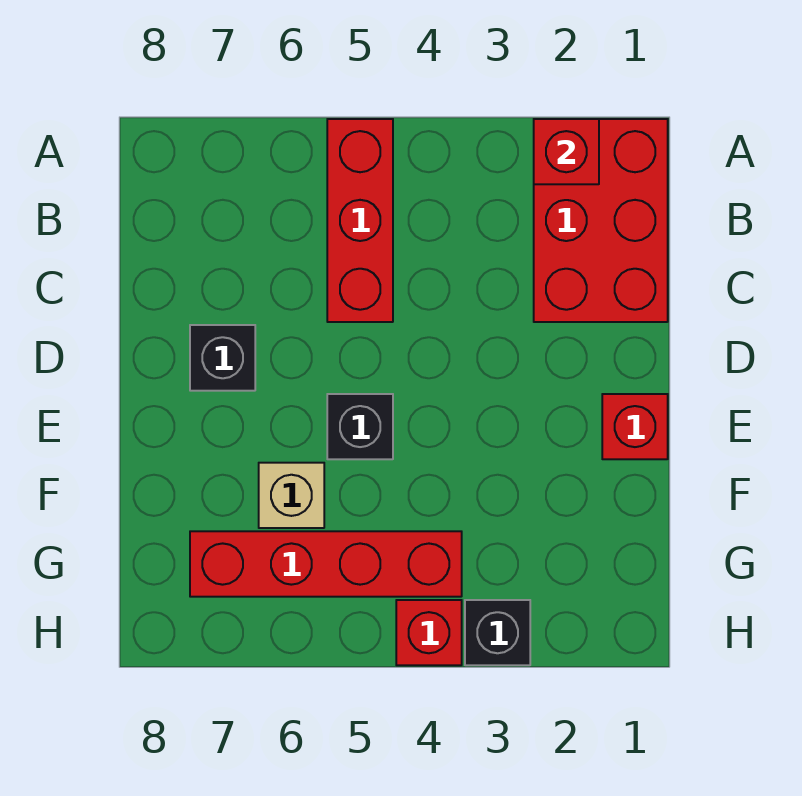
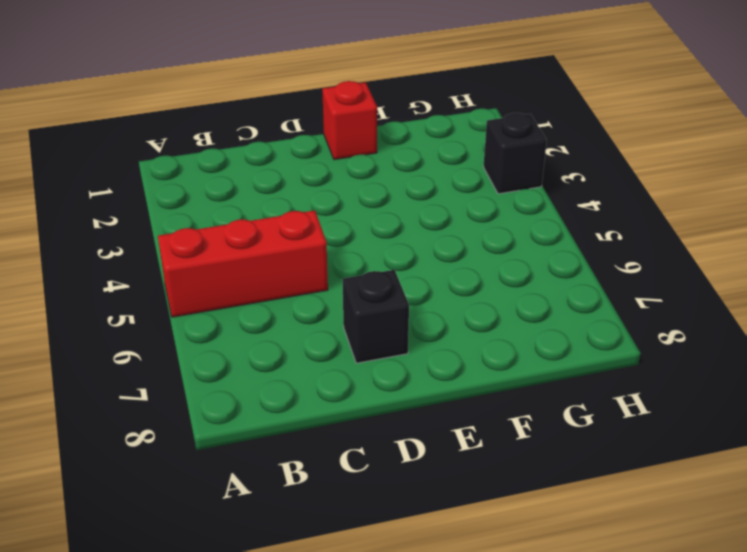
none -> red brick A1:C2 level 1
none -> black brick E5 level 1

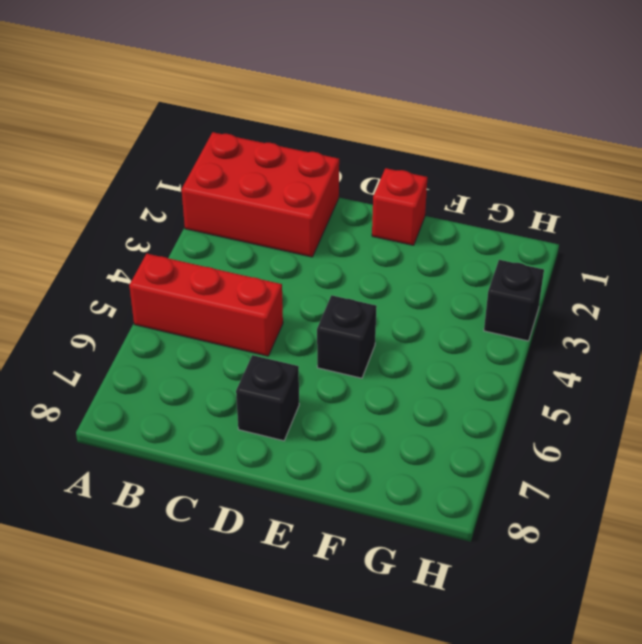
none -> tan brick F6 level 1
none -> red brick G4:G7 level 1

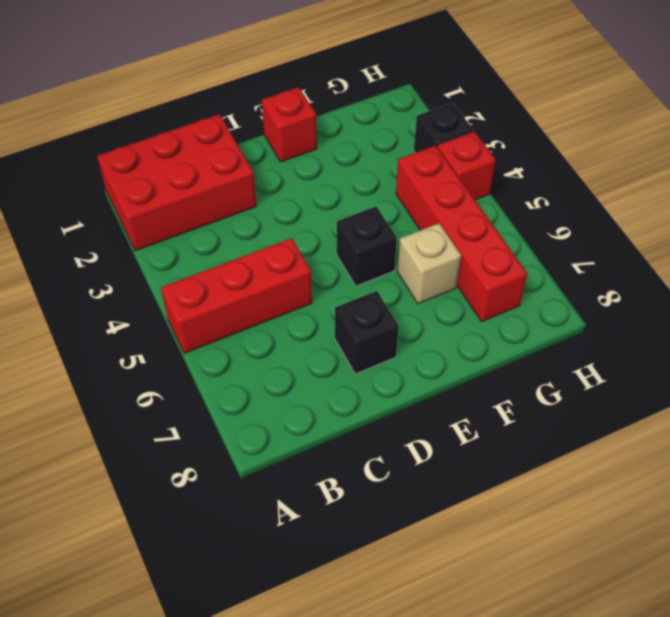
none -> red brick A2 level 2

